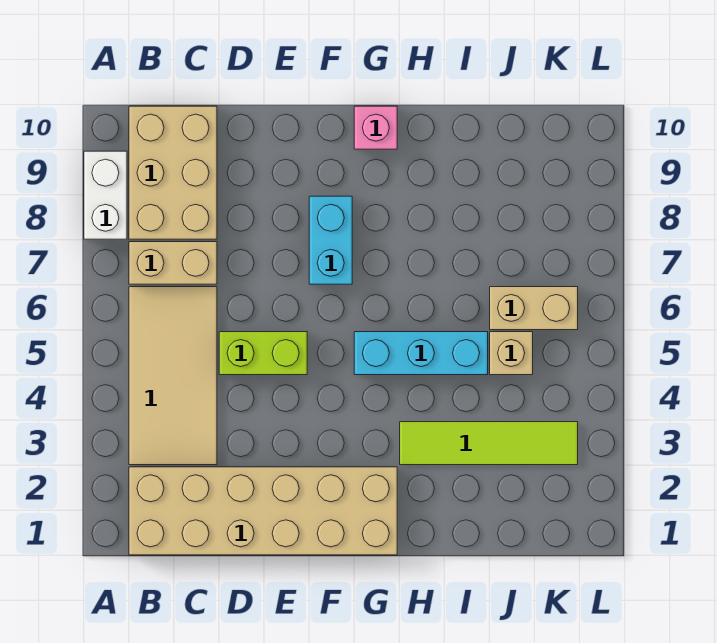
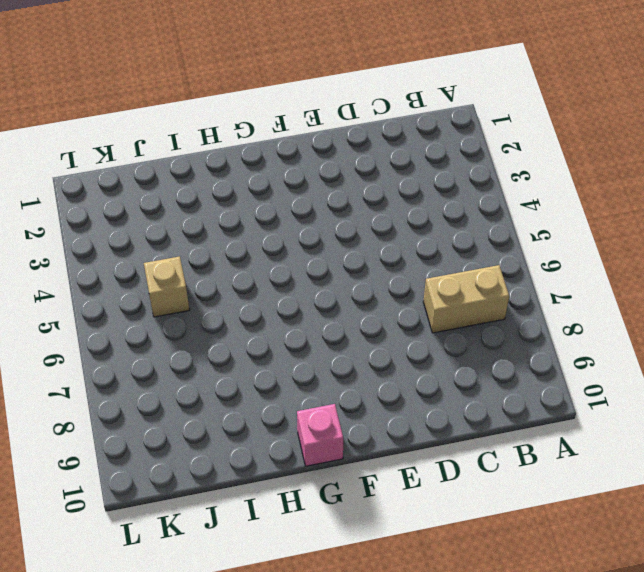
none -> white brick A8:A9 level 1
none -> tan brick B1:G2 level 1
none -> tan tile B3:C6 level 1

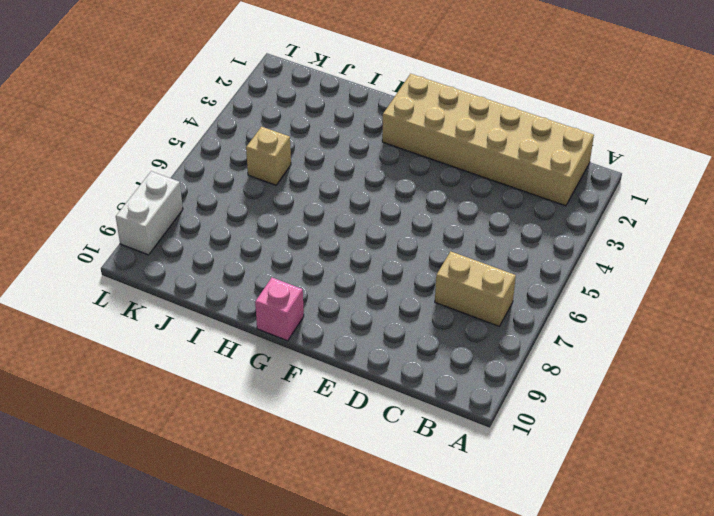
white brick L8:L9 level 1 -> white brick A8:A9 level 1
none -> tan tile B3:C6 level 1
none -> tan brick B8:C10 level 1
none -> lime brick D5:E5 level 1

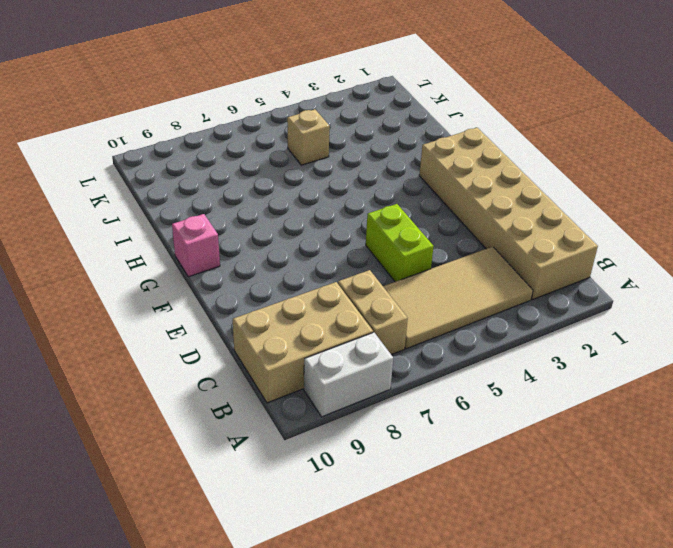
none -> cyan brick F7:F8 level 1
none -> cyan brick G5:I5 level 1
none -> lime tile H3:K3 level 1

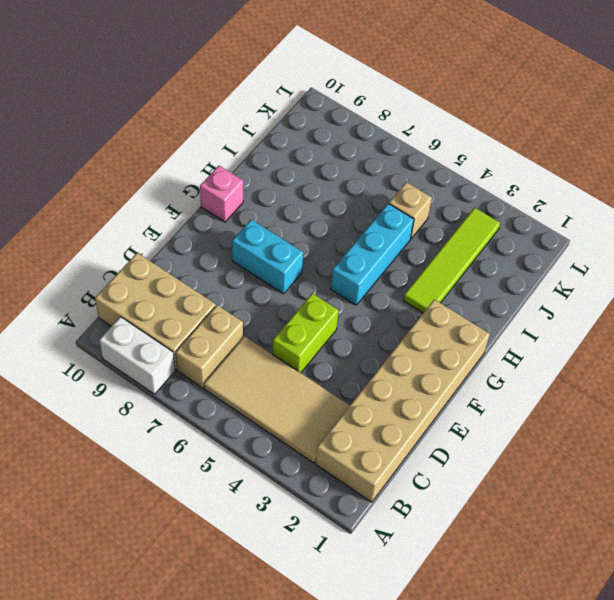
none -> tan brick J6:K6 level 1

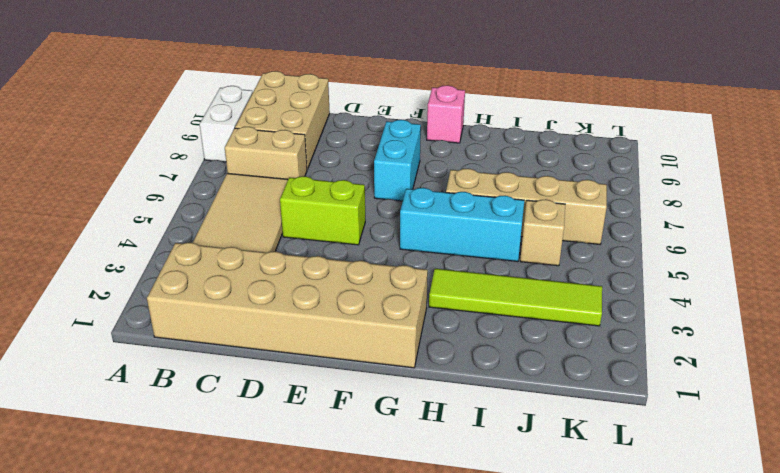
tan brick H6:K6 level 1 -> tan brick J6:K6 level 1

